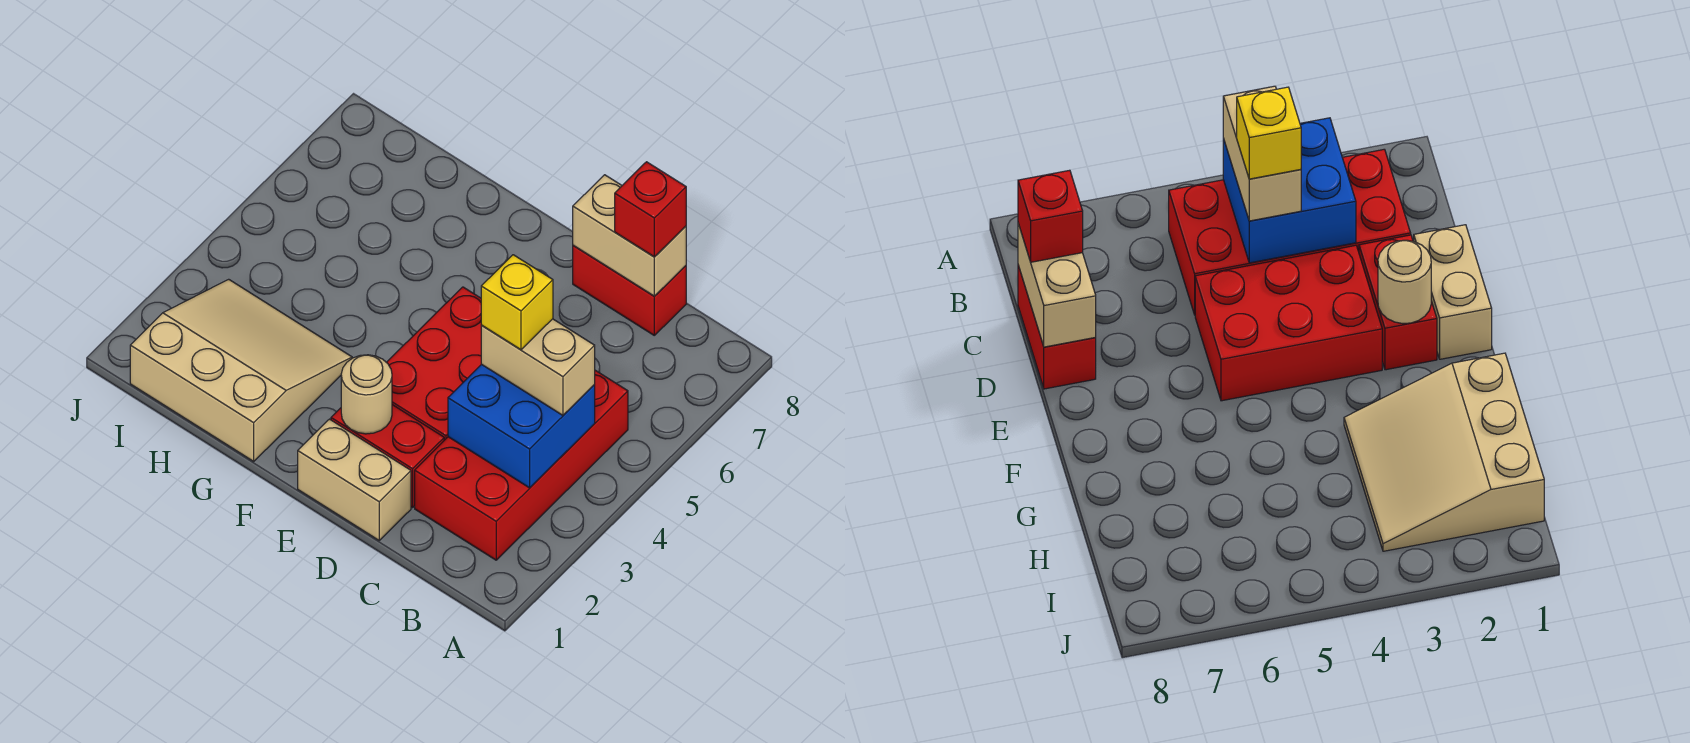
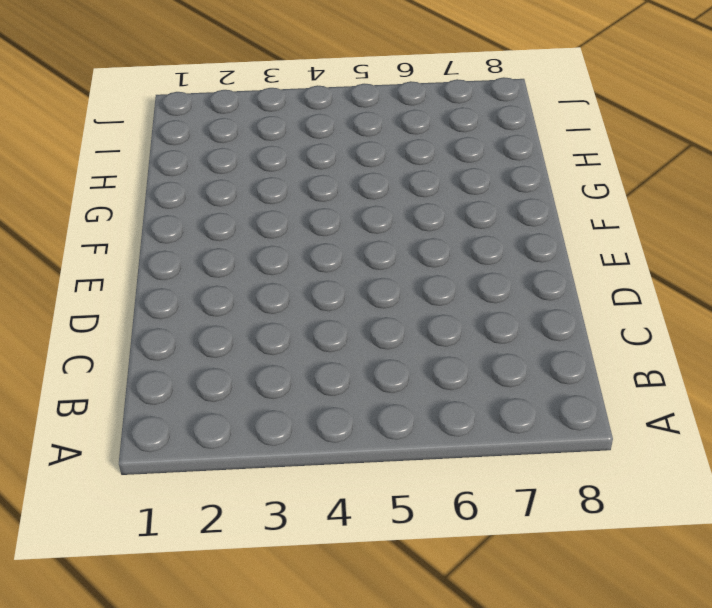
none -> red brick B2:C5 level 1
none -> red brick C8:D8 level 1
none -> tan brick D1:E1 level 1

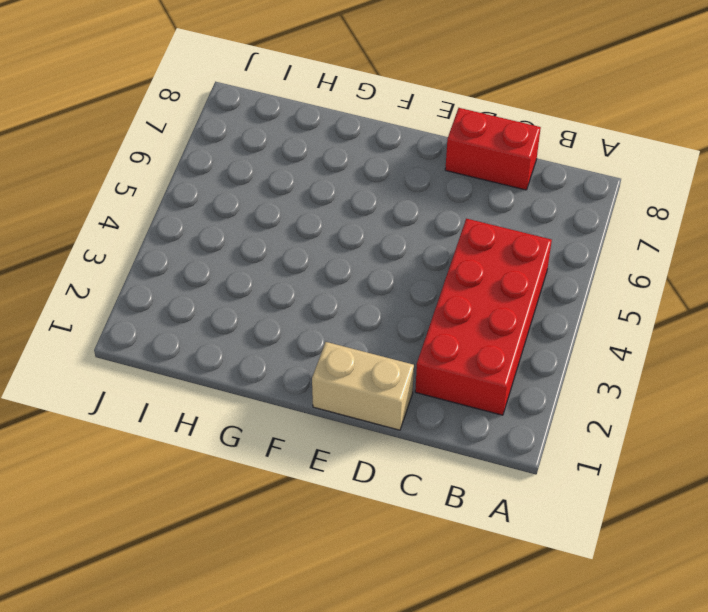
none -> red brick D2:E2 level 1
none -> red brick D3:E5 level 1
none -> tan slope G1:I3 level 1 top 1

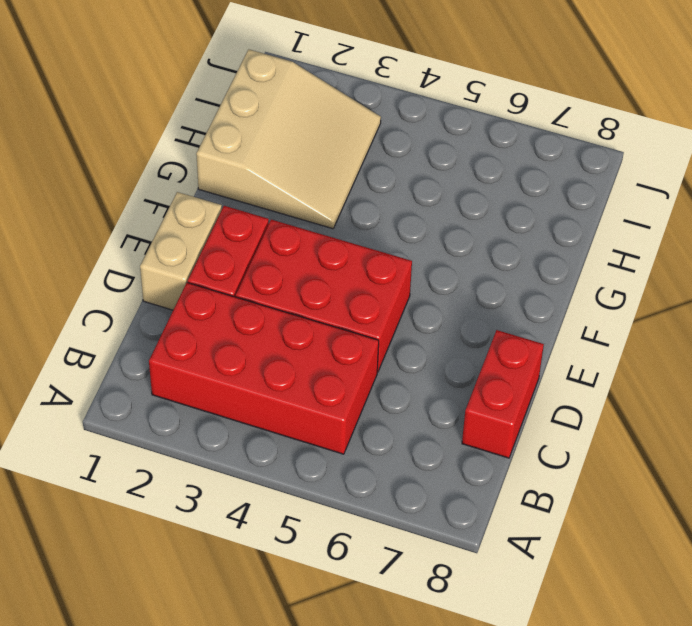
none -> blue brick B3:C4 level 2
none -> tan brick C8:D8 level 2
none -> tan round brick E2 level 2

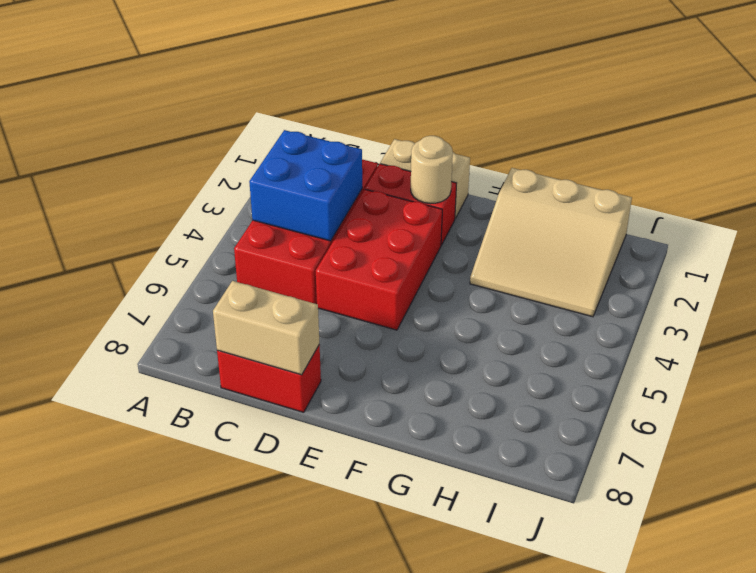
none -> tan brick B4:C4 level 3
none -> red brick C8 level 3
none -> yellow brick C4 level 4

